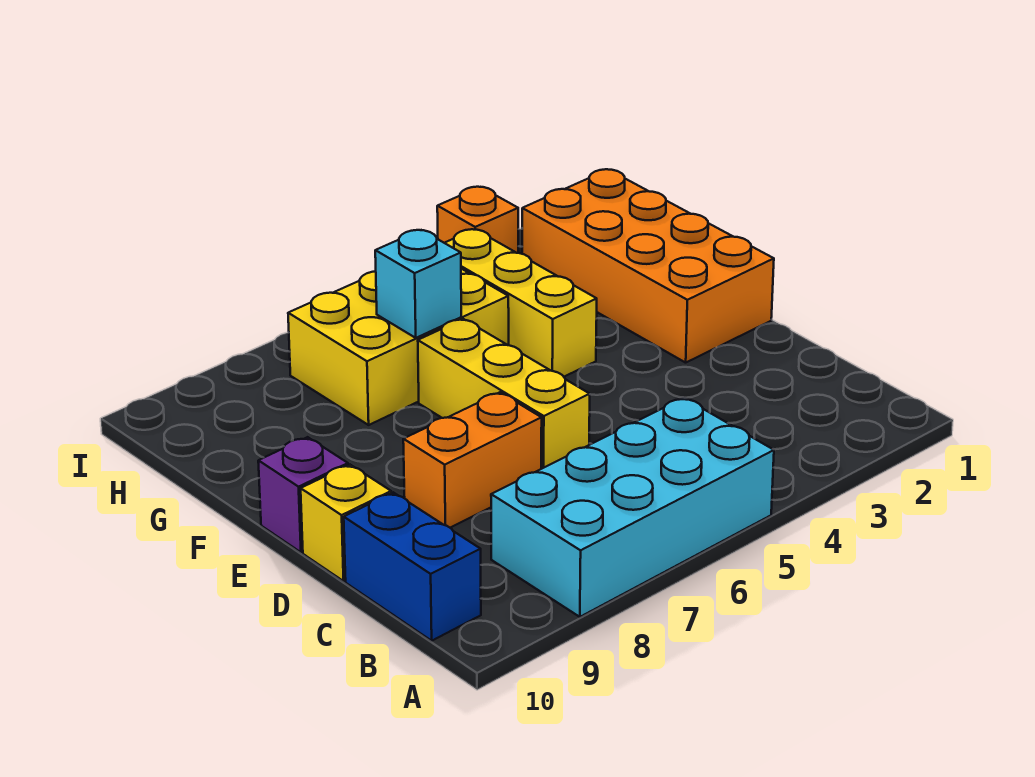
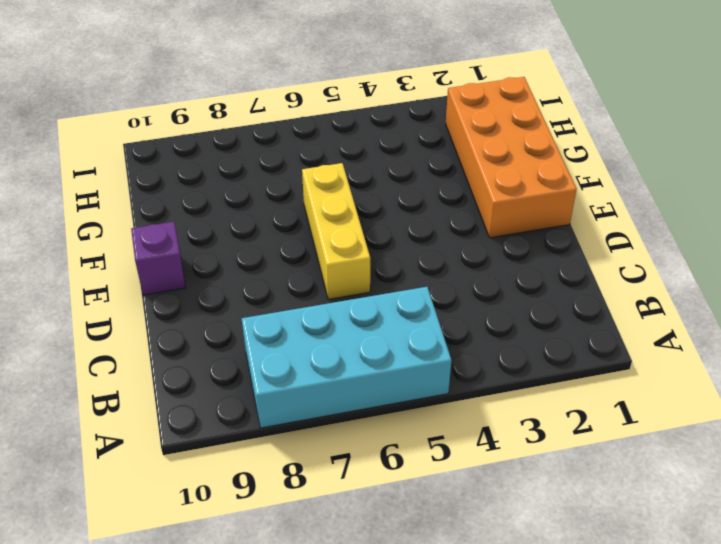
none -> blue brick B10:C10 level 1
none -> orange brick D7:D8 level 1

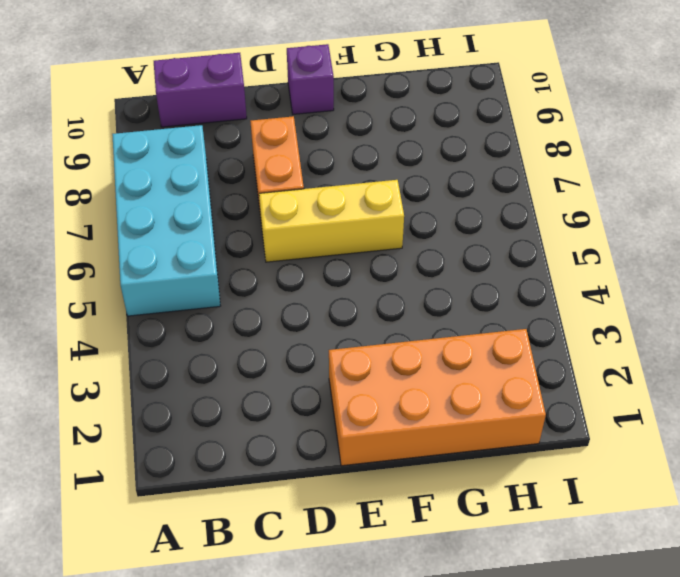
purple brick B10:C10 level 1 -> blue brick B10:C10 level 1
none -> yellow brick D10 level 1
none -> yellow brick F4:H4 level 1

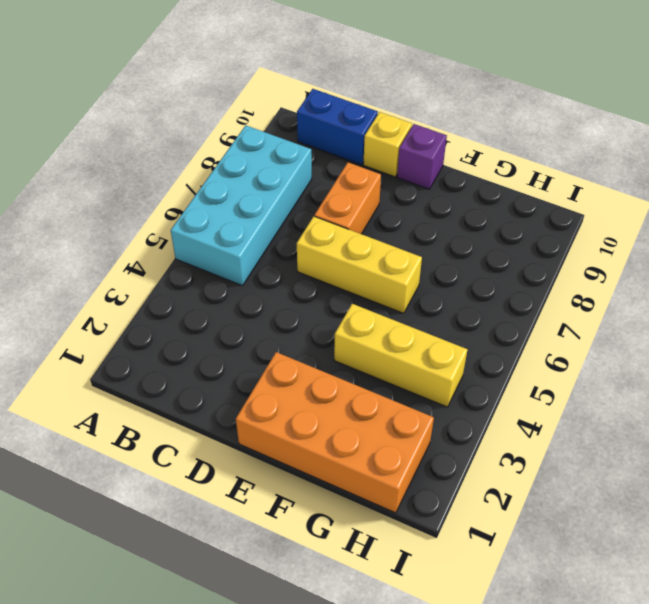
none -> yellow brick G5:H7 level 1
none -> orange brick I3 level 1

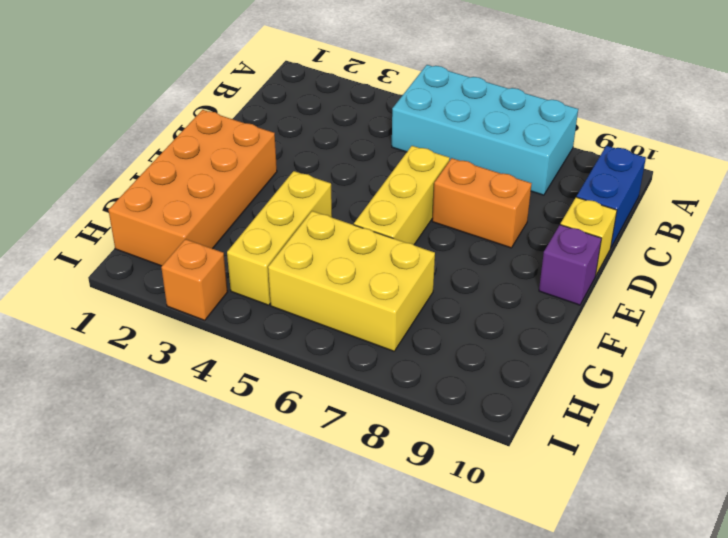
none -> cyan brick G6 level 2

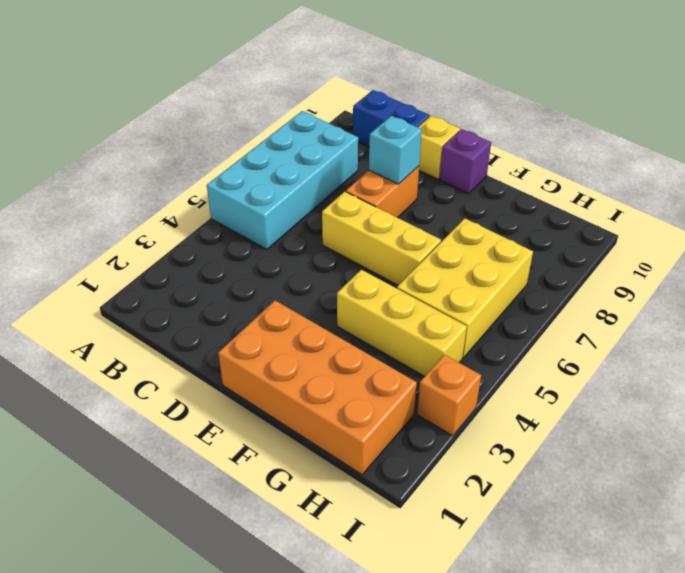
cyan brick D8 level 2 -> cyan brick G6 level 2

